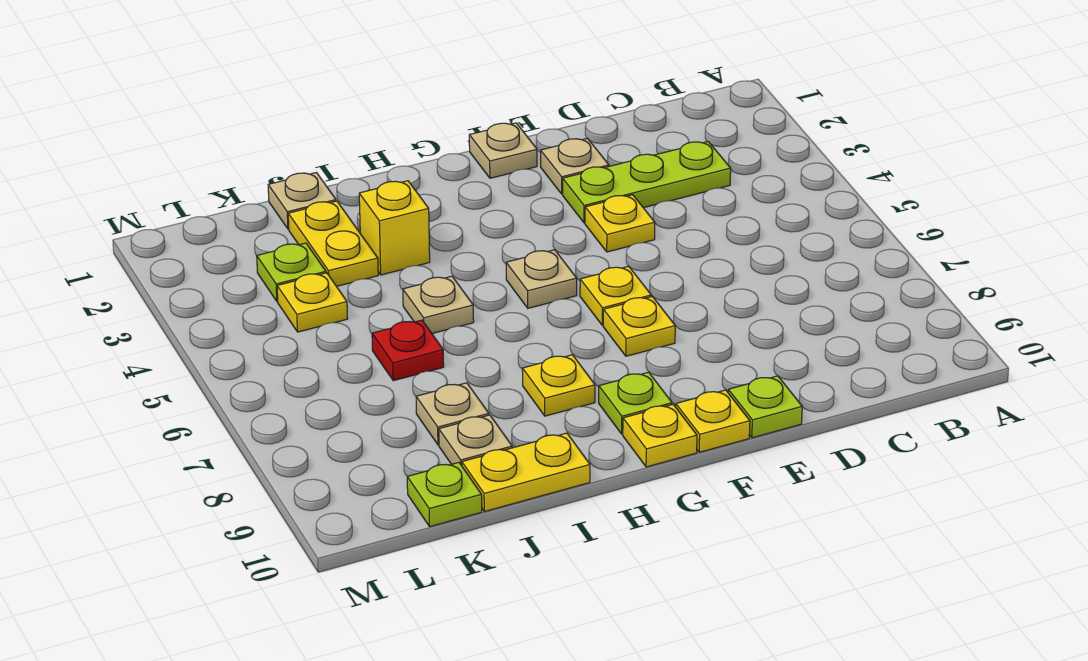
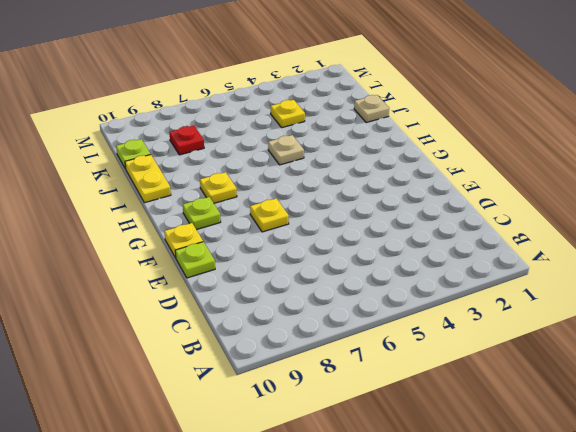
red plate K8 level 1 -> red plate J6 level 1
none -> lime plate C3:E3 level 1
none -> tan plate E2 level 1
none -> yellow plate E4 level 1

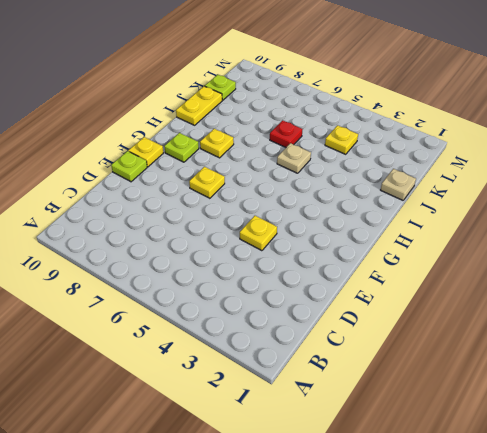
none -> lime plate C3:E3 level 1
none -> tan plate E2 level 1
none -> tan plate F1 level 1

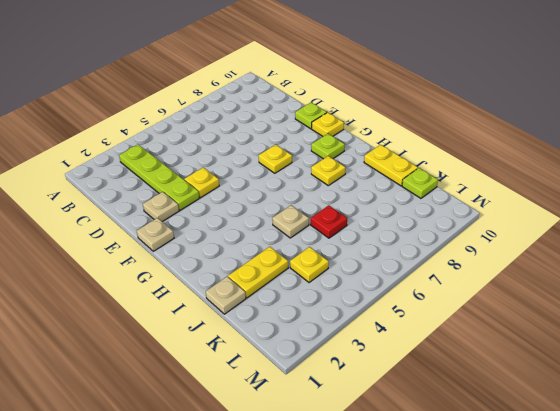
lime plate B3:E3 level 1 -> lime plate C3:E3 level 1
none -> yellow plate F6 level 1
none -> tan plate G5 level 1
none -> yellow plate G10 level 1

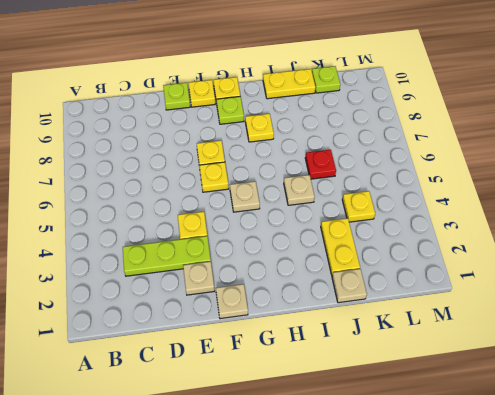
none -> yellow brick I3 level 1
none -> tan plate J8 level 1
none -> tan plate J9 level 1

